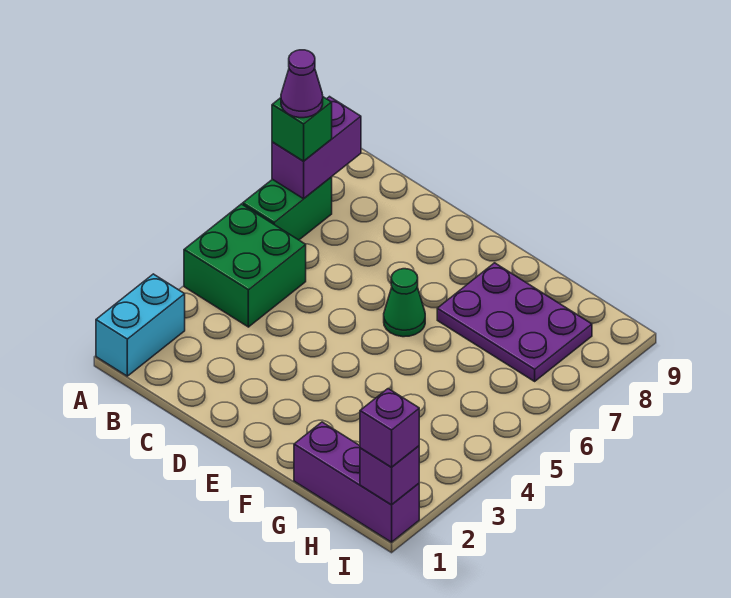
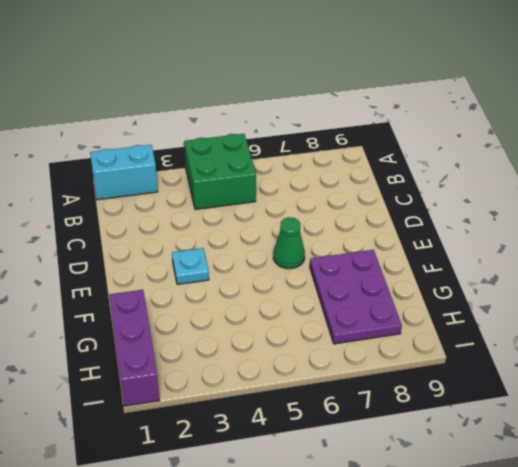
cyan plate E3 level 1 -> none
none -> green brick A6:A7 level 1
none -> purple brick A7:A8 level 2

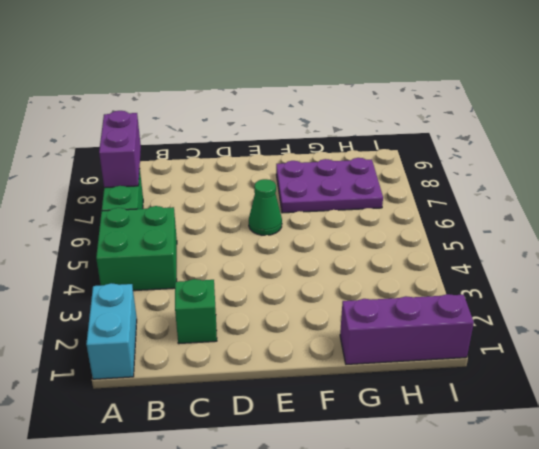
green brick C2 level 1 -> green brick A7 level 3
none -> purple brick I1 level 2
none -> purple brick I1 level 3

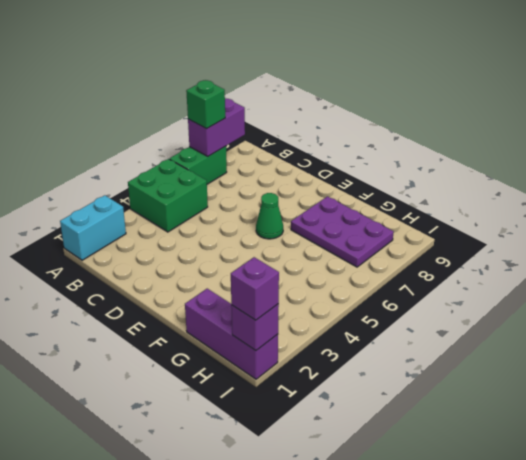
none -> purple cone A7 level 4

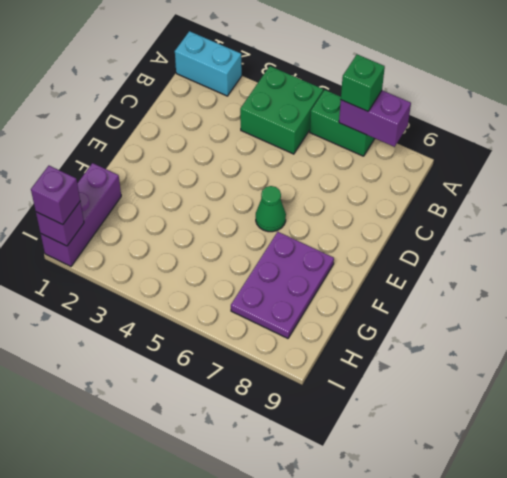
none -> purple cone A7 level 4

